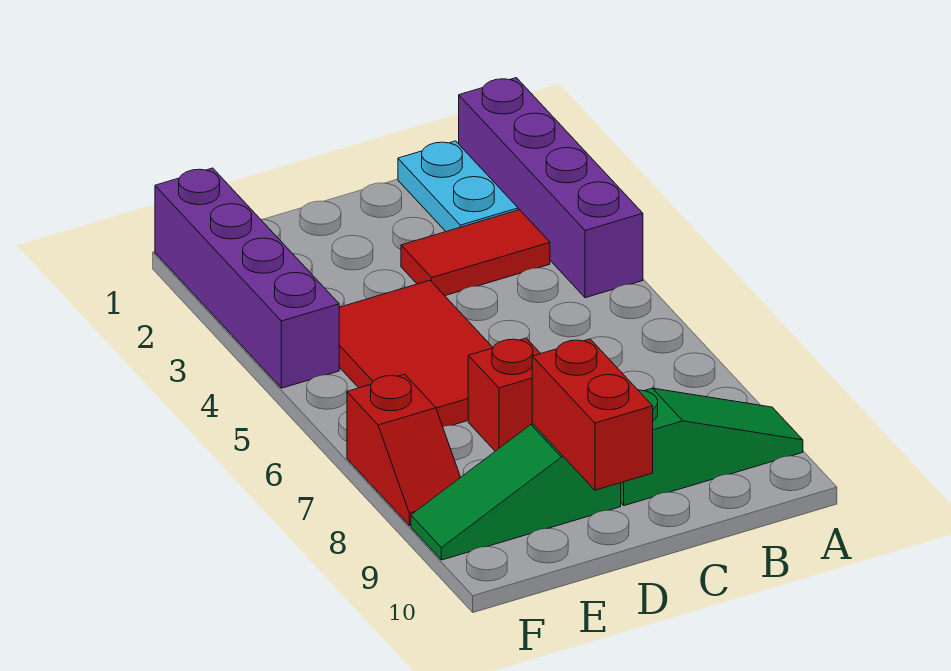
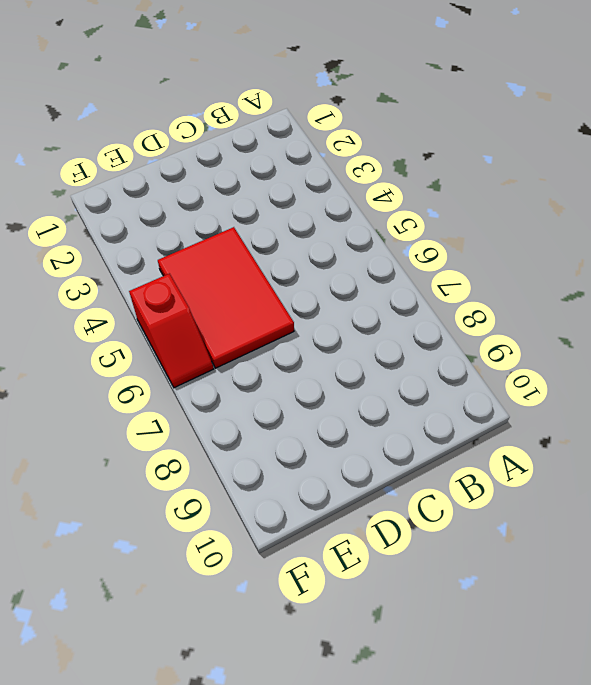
red slope F5:F6 level 1 top 5 -> red slope F7:F8 level 1 top 7
none -> purple brick A1:A4 level 1
none -> green slope A9:C9 level 1 top C

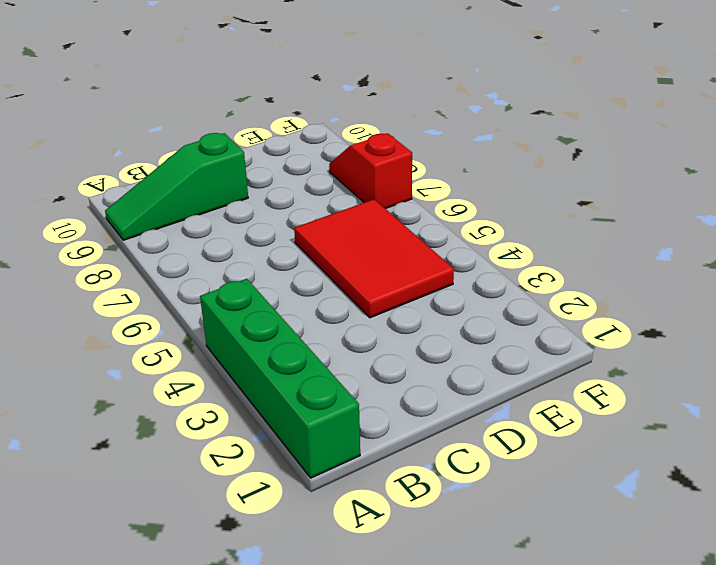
green brick A1:A4 level 1 -> purple brick A1:A4 level 1
none -> cyan plate B1:B2 level 1
none -> red tile B3:C3 level 1

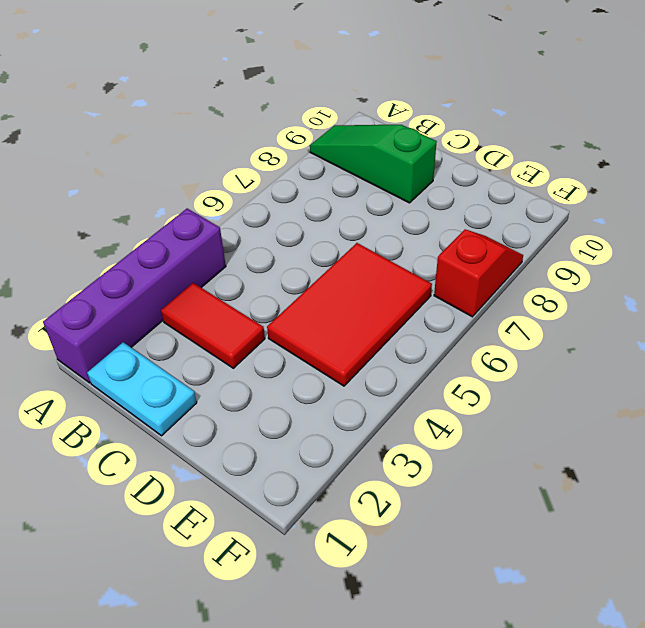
cyan plate B1:C1 level 1 -> cyan plate B1:B2 level 1
none -> red brick D7 level 1
none -> green slope D9:F9 level 1 top D

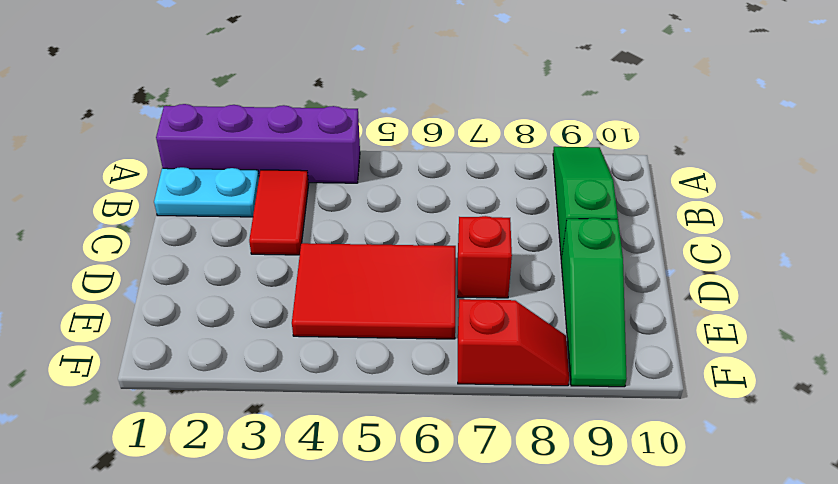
none -> purple brick F1:F4 level 1
none -> red brick D9:D10 level 2

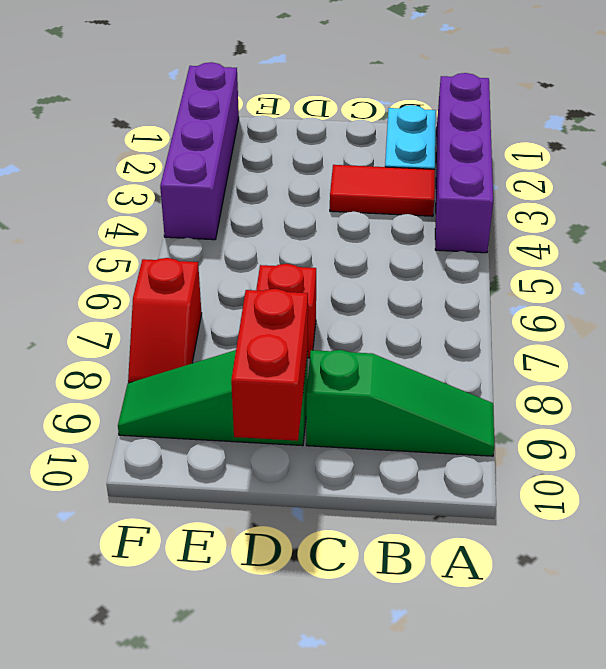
none -> red tile D4:E6 level 1

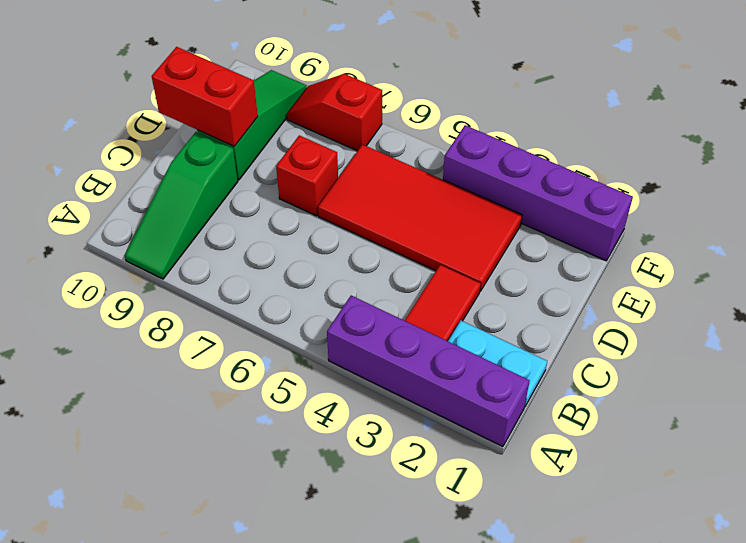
red tile D3:E6 level 1 -> red tile D4:E6 level 1

